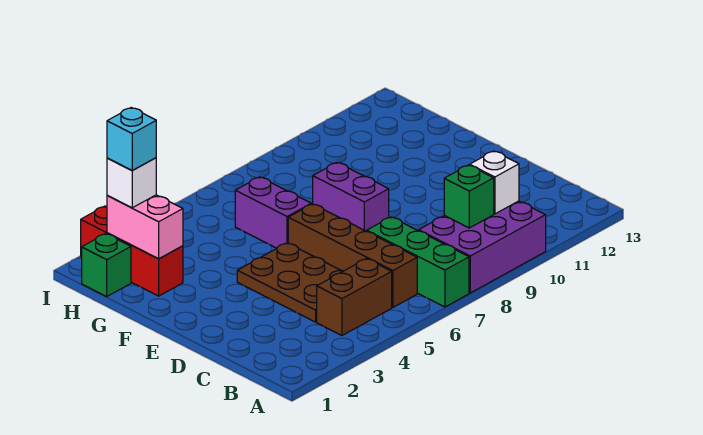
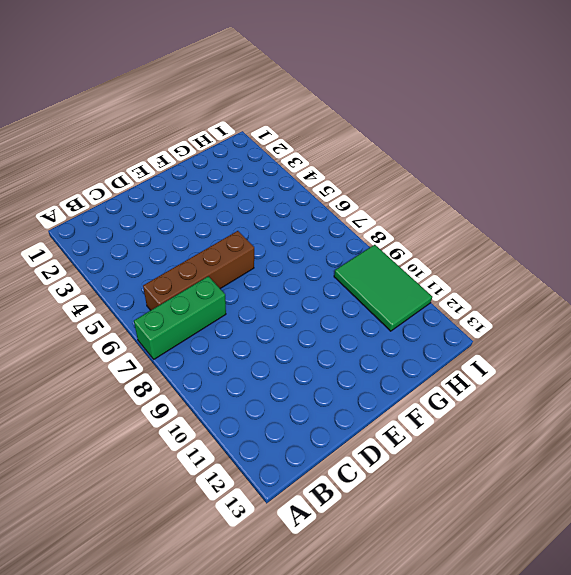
green tile H9:I11 level 1 -> none
none -> purple brick A8:B10 level 1
none -> brown brick B4:B5 level 1
none -> brown plate C4:E5 level 1

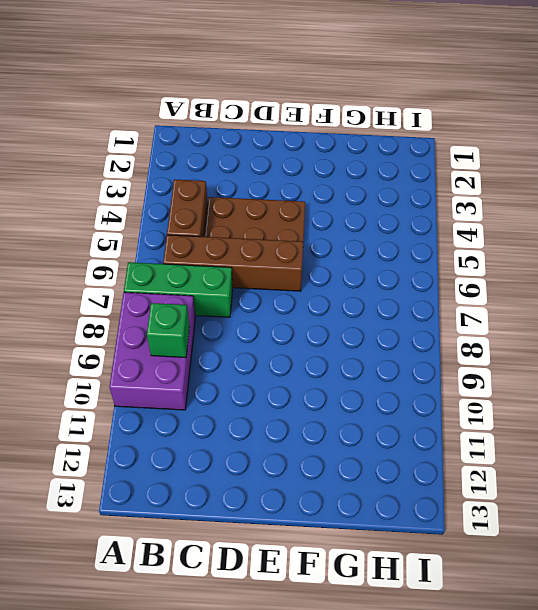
none -> purple brick E8:F8 level 1
none -> purple brick F6:G6 level 1
none -> red brick G2:I2 level 1

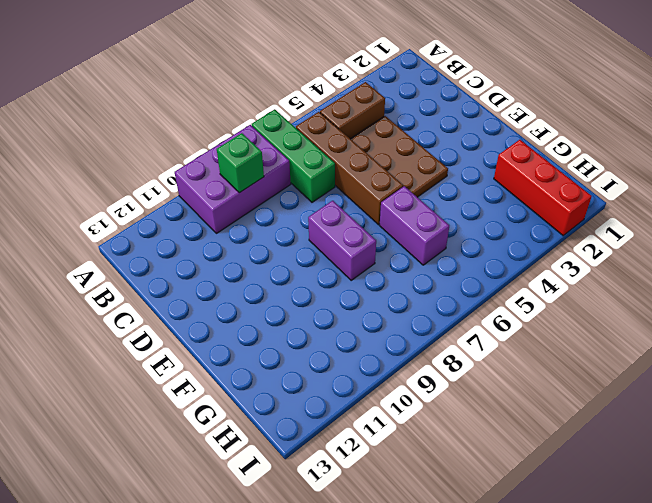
none -> green brick H1 level 1
none -> white brick B10 level 2
none -> pink brick G2:H2 level 2

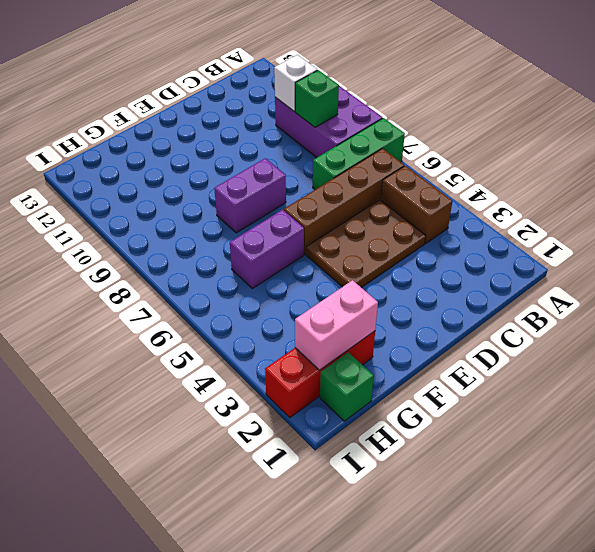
none -> white brick H2 level 3
none -> cyan brick H2 level 4

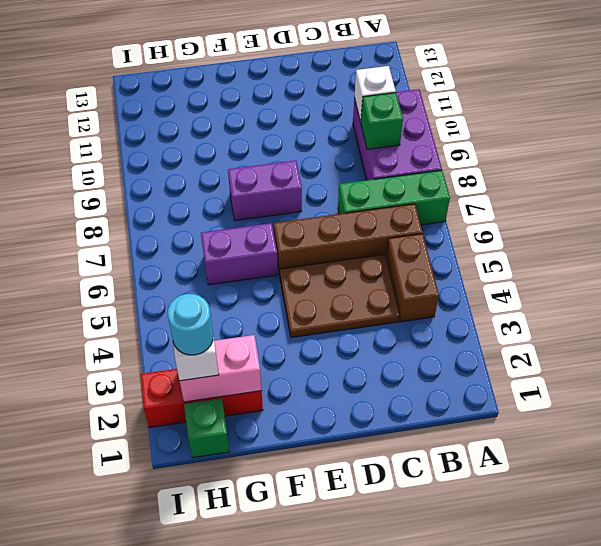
cyan round brick H2 level 4 -> cyan brick H2 level 4

